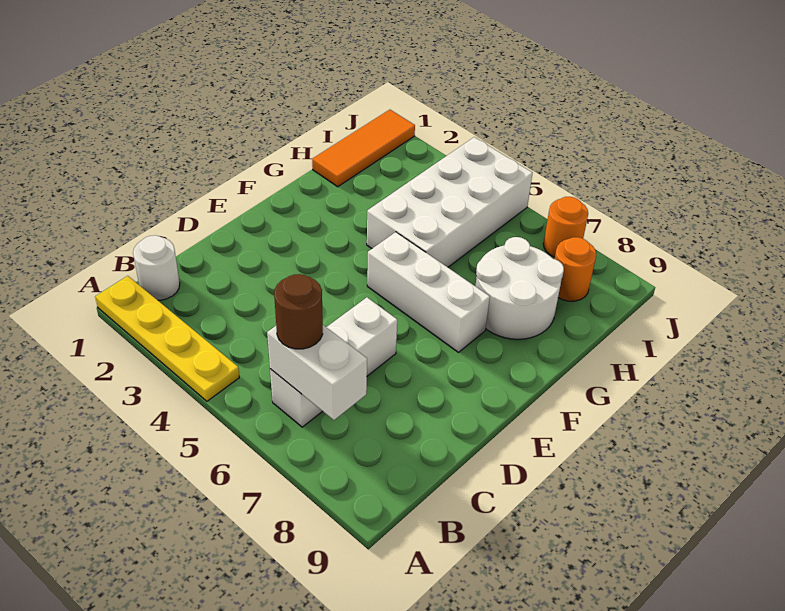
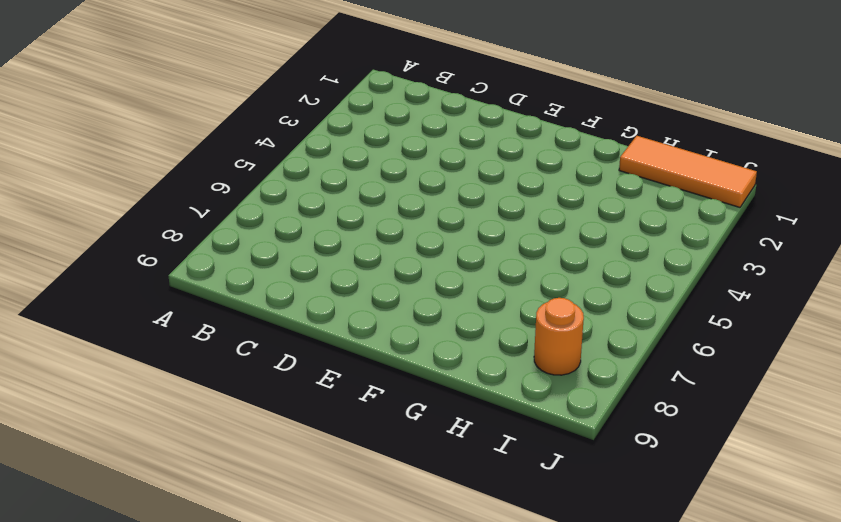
none -> yellow plate A1:A4 level 1
none -> white round brick B1 level 1

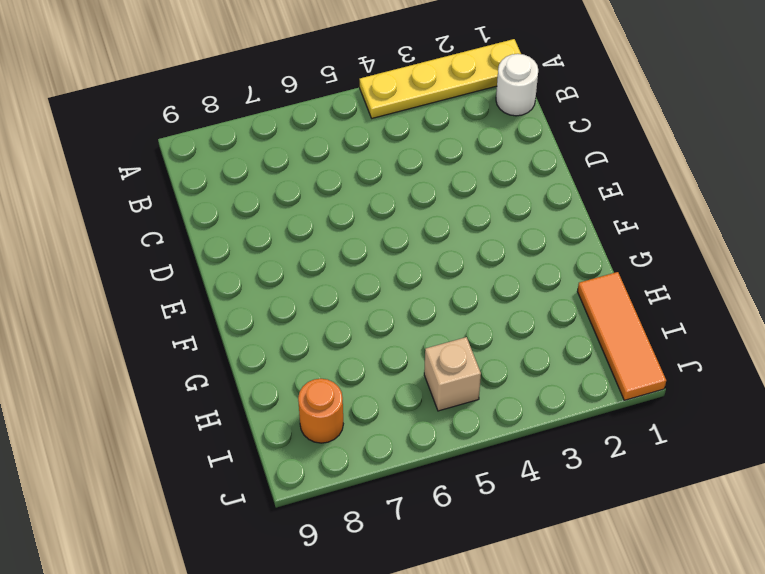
tan brick I5 level 1 -> white brick G4:J5 level 1
none -> white brick B6:D6 level 1
none -> white brick F5:F7 level 1

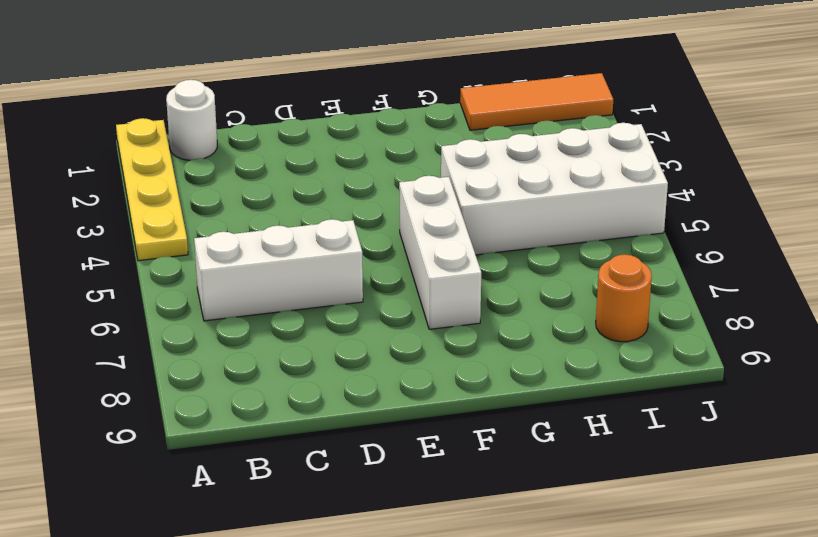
none -> white round brick G7:H8 level 1
none -> orange round brick J7 level 1

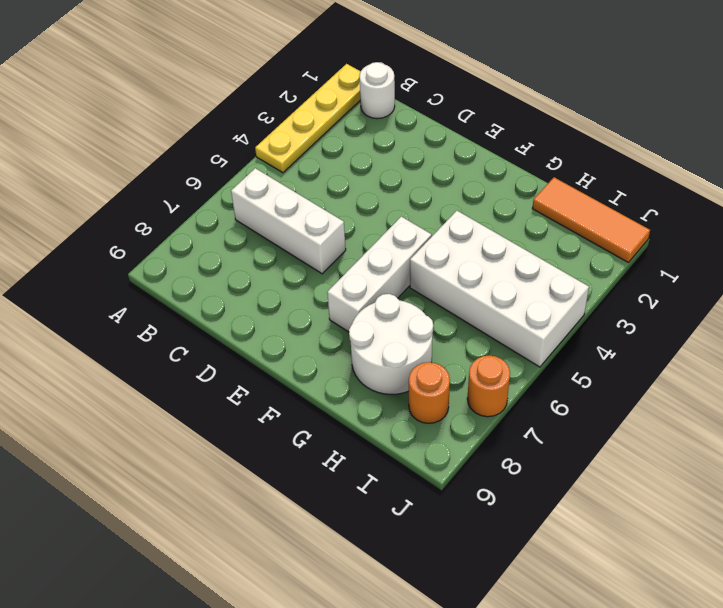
none -> white brick B6:B7 level 2
none -> brown round brick B6 level 3

